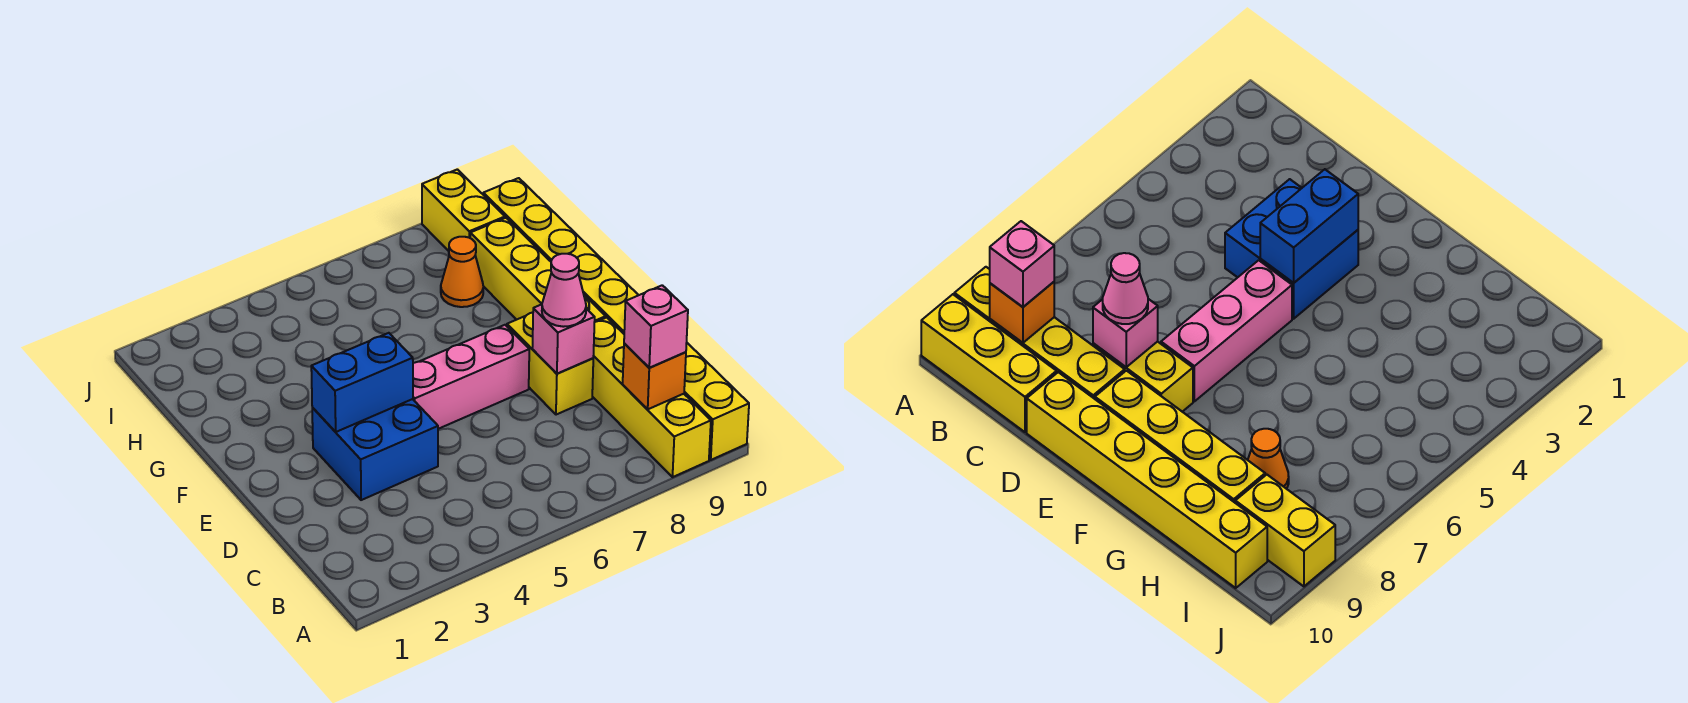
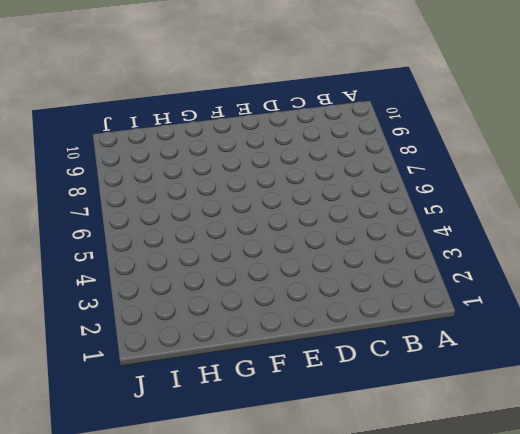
none -> yellow brick A9:D9 level 1
none -> yellow brick A10:C10 level 1
none -> blue brick D3:E4 level 1

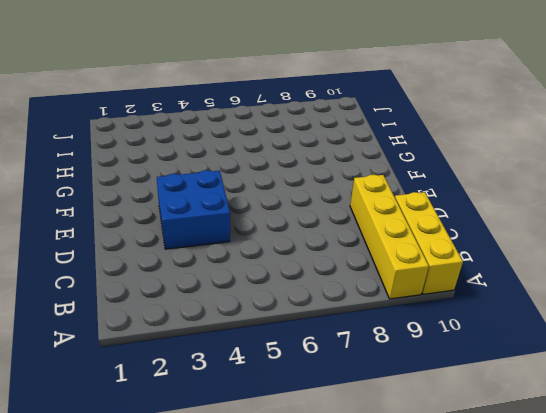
none -> yellow brick D8:E8 level 1
none -> yellow brick D10:I10 level 1
none -> pink brick E5:E7 level 1

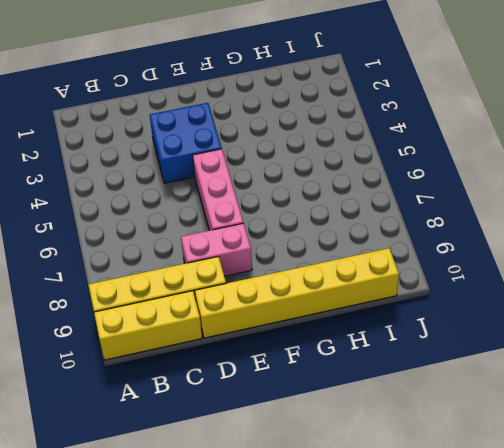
pink brick D8:E8 level 1 -> yellow brick D8:E8 level 1
none -> yellow brick E9:H9 level 1
none -> orange cone H8 level 1
none -> yellow brick I9:J9 level 1

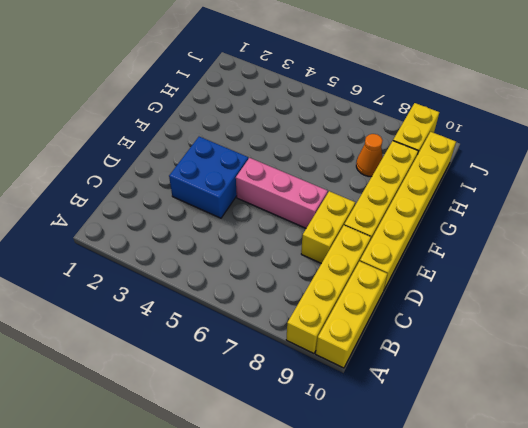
none -> orange brick B9 level 2
none -> pink brick D8 level 2
none -> blue brick E3:E4 level 2

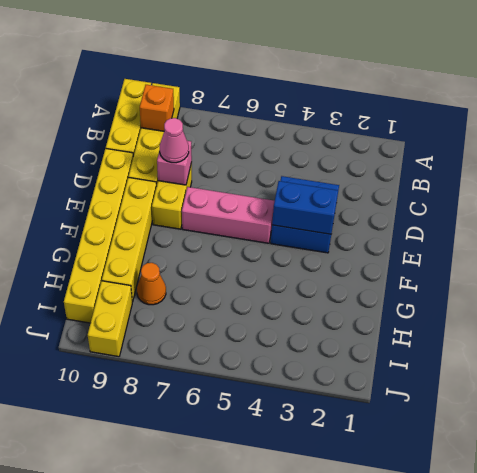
none -> pink brick B9 level 3

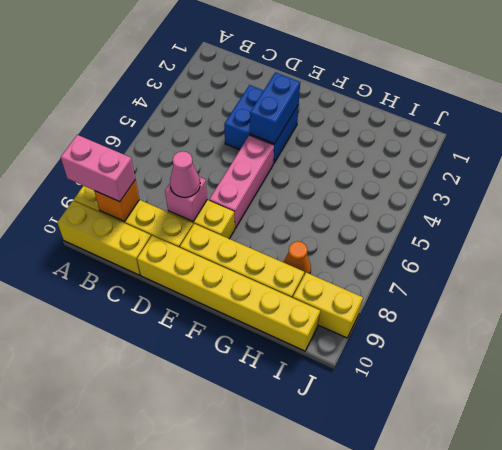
pink brick A9:B9 level 3 -> pink brick B9 level 3

